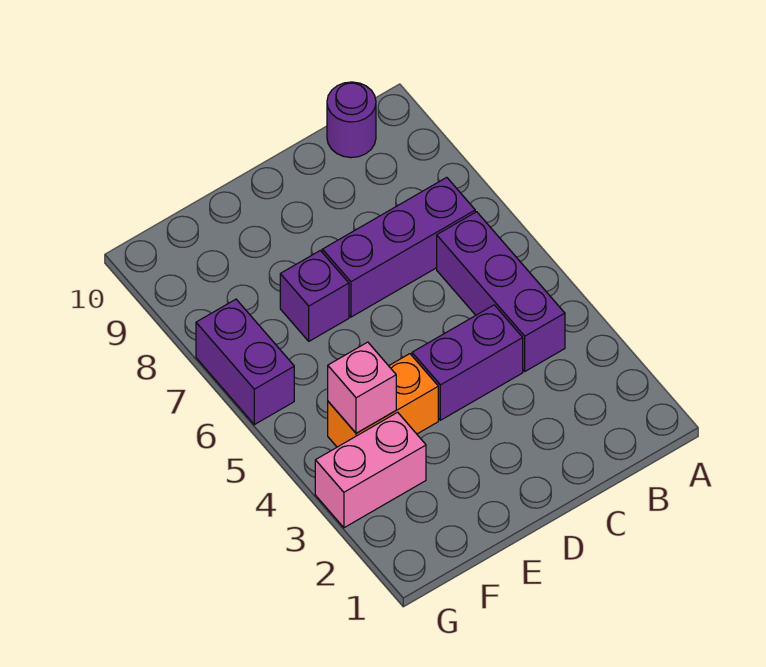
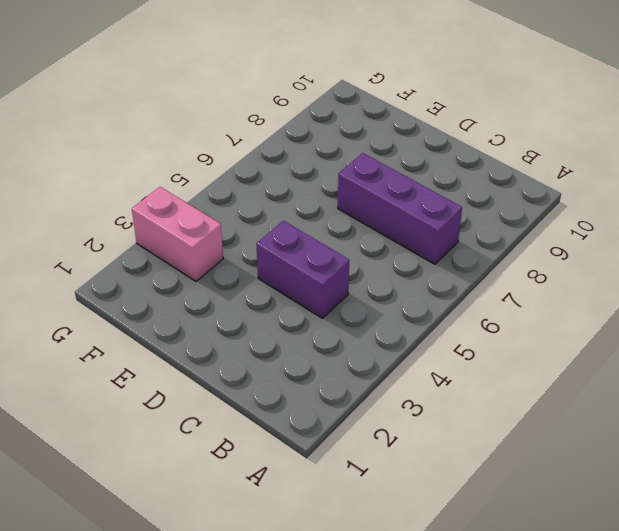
none -> purple brick B4:B6 level 1
none -> purple round brick B10 level 1

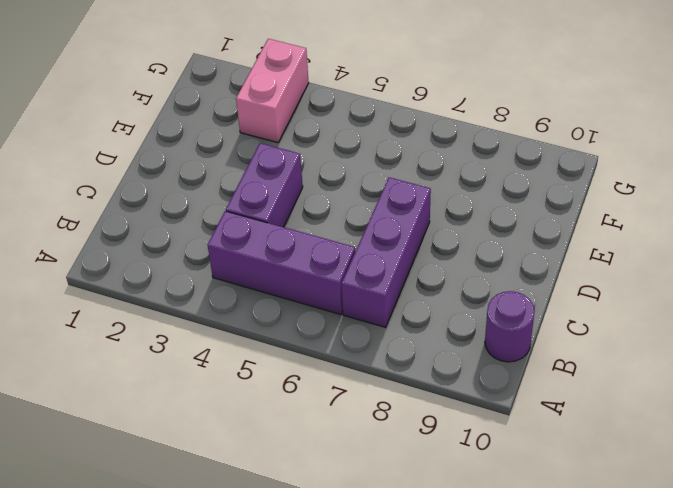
none -> orange brick E4:F4 level 1
none -> purple brick E7 level 1

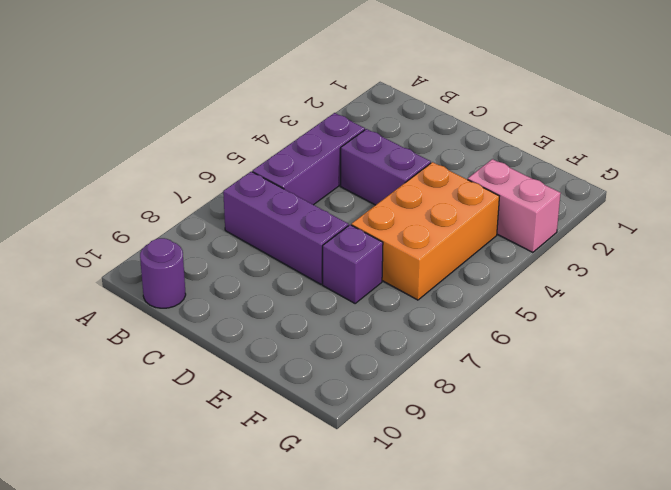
orange brick E4:F6 level 1 -> orange brick E4:F4 level 1
none -> purple brick G6:G7 level 1
none -> pink brick F4 level 2

